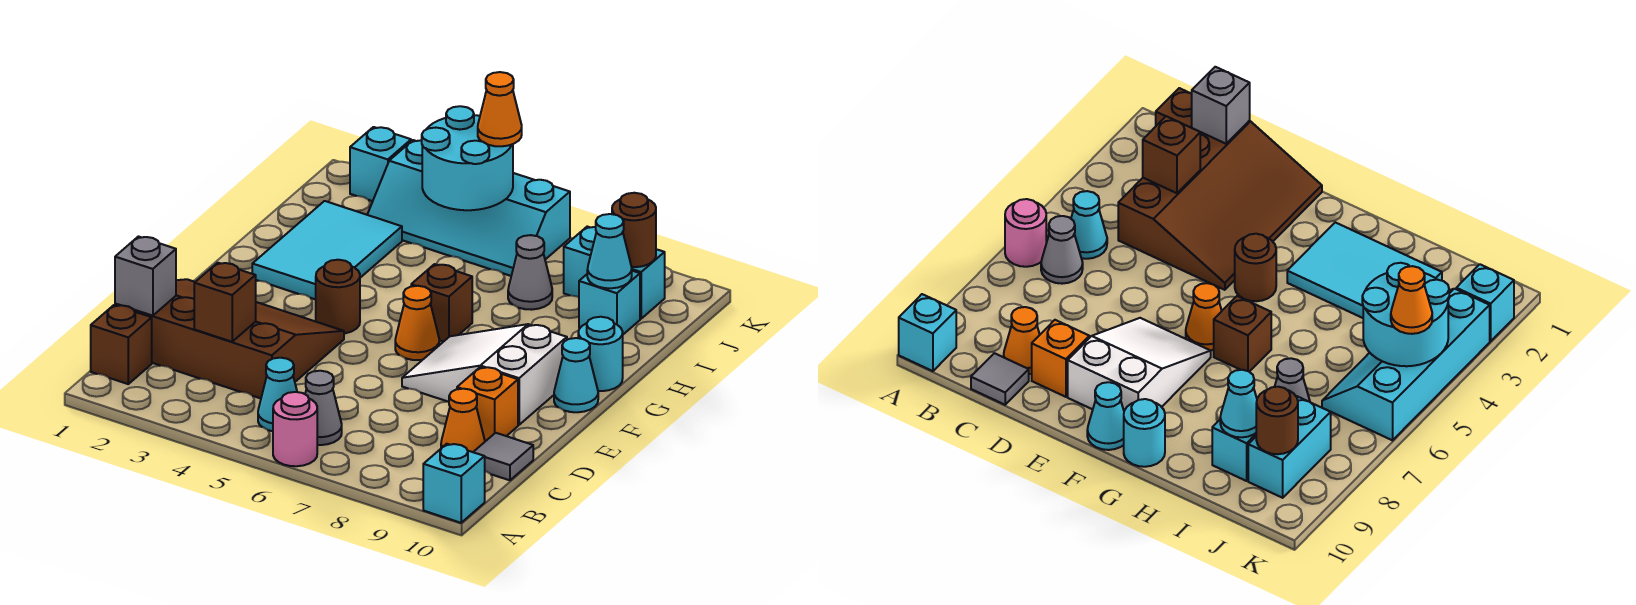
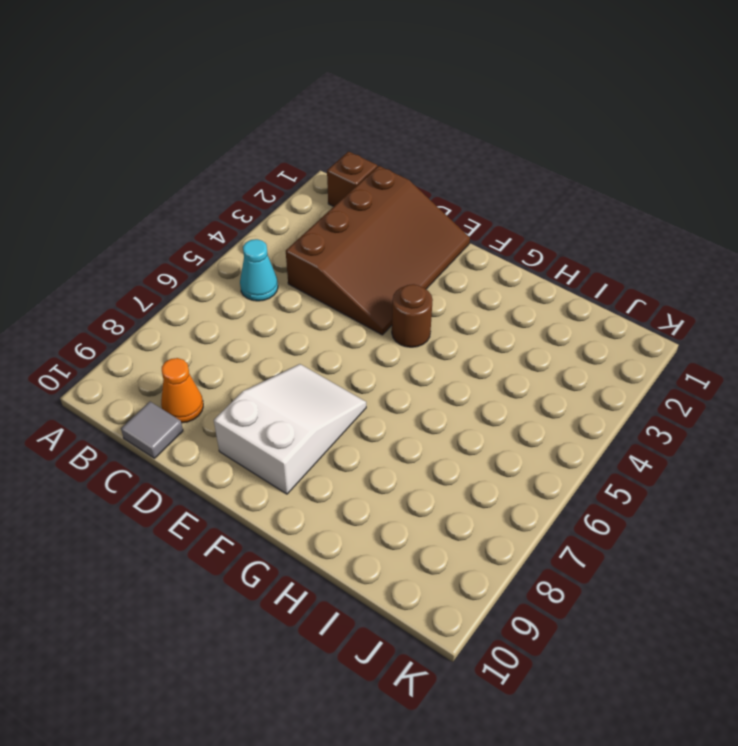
none -> pink round brick A6 level 1
none -> cyan brick A10 level 1
none -> grey cone B6 level 1

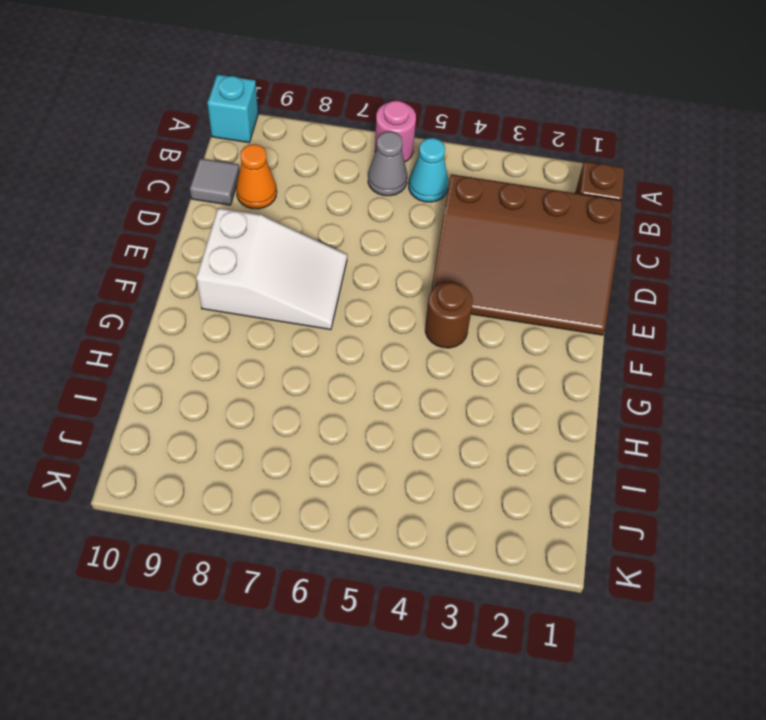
none -> orange brick D9 level 1
none -> orange cone F6 level 1
none -> cyan cone F10 level 1

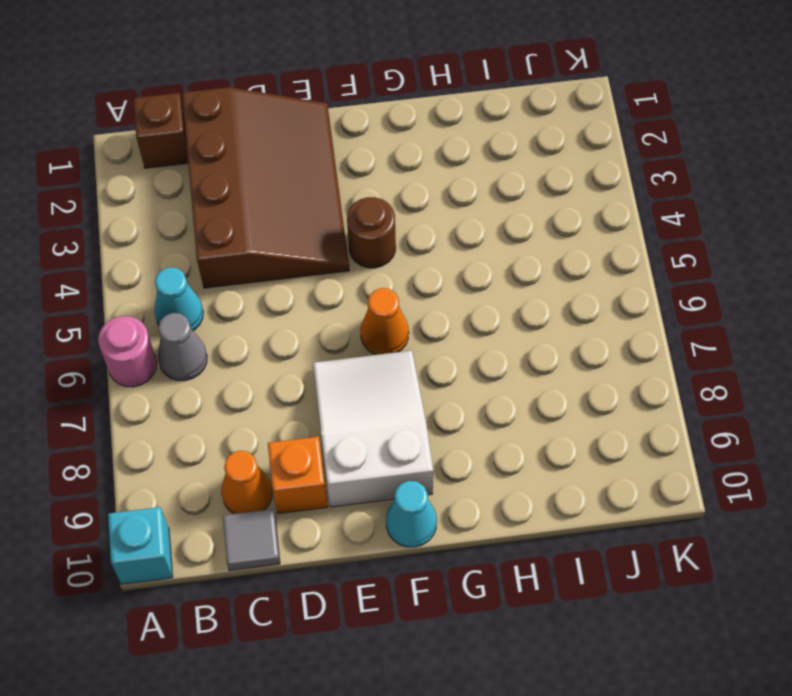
none -> cyan tile G2:I3 level 1
none -> brown brick G6 level 1
none -> cyan round brick G10 level 1

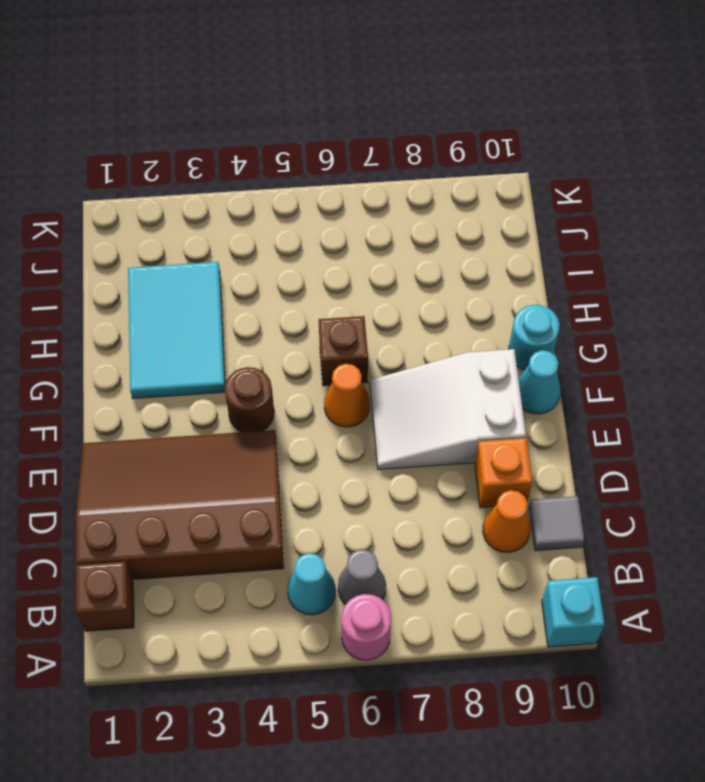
none -> grey cone I7 level 1
none -> cyan brick I9 level 1
none -> cyan slope J3:K6 level 1 top K

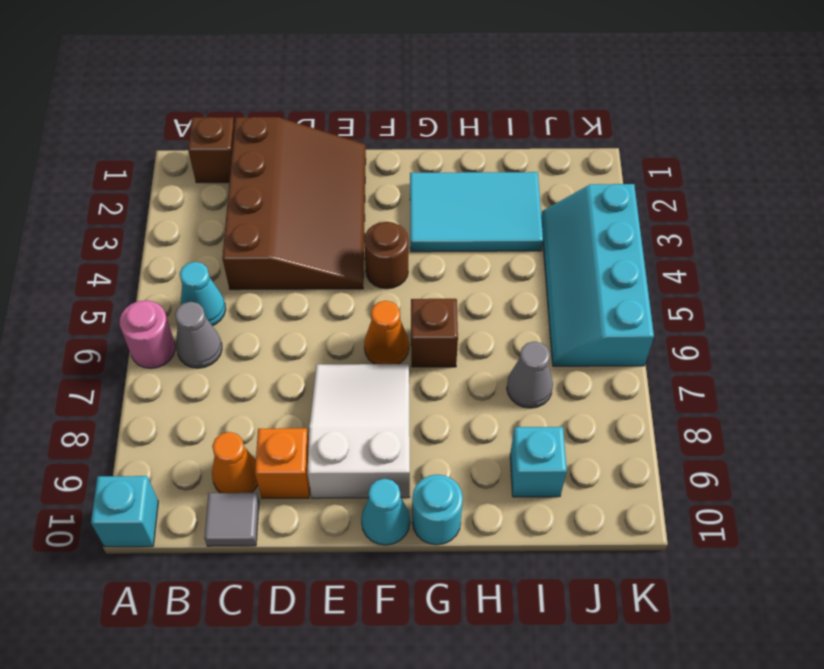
none -> cyan brick J8:J9 level 1
none -> cyan brick K2 level 1
none -> grey brick C1 level 2

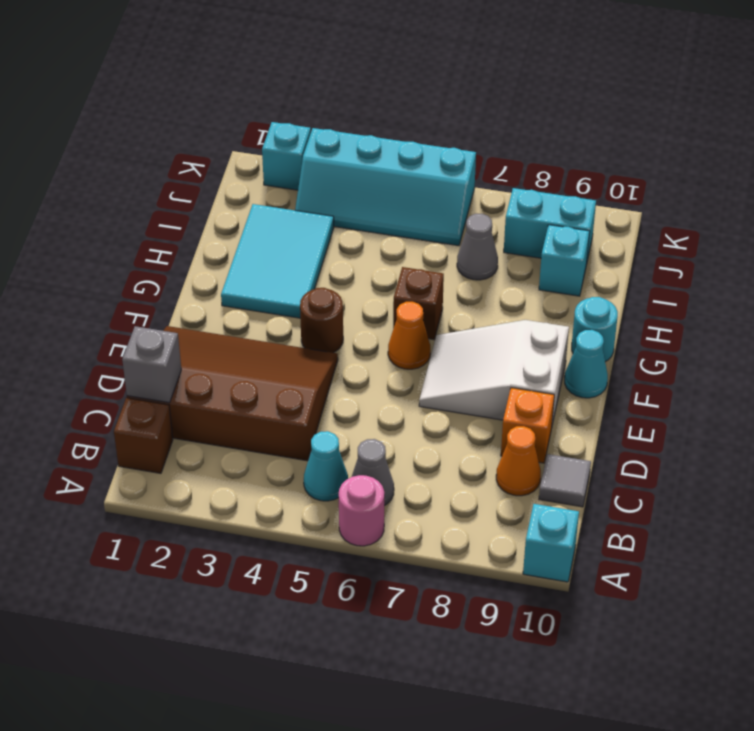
none -> brown brick C3 level 2
none -> cyan cone I9 level 2
none -> cyan round brick J4:K5 level 2

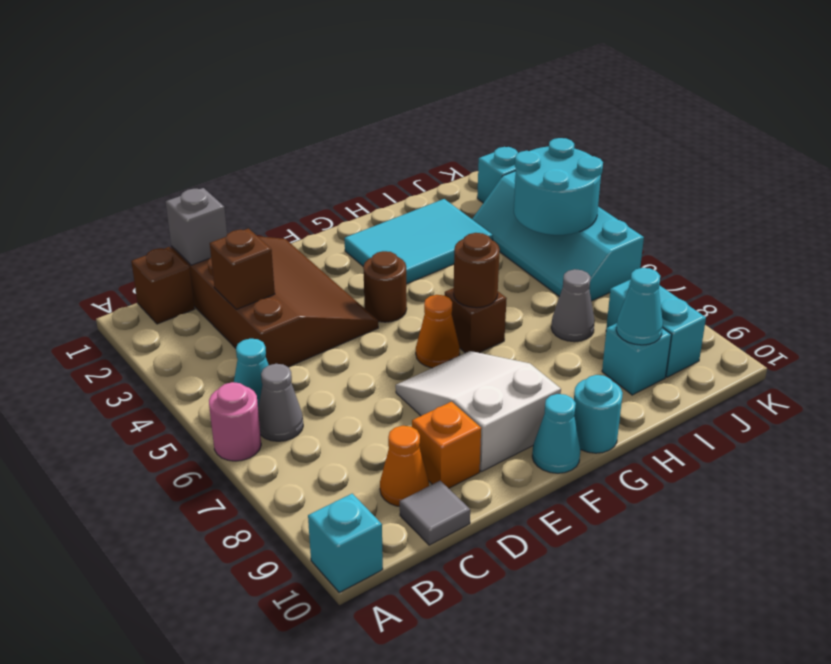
brown round brick G6 level 2 -> brown round brick J9 level 2
none -> orange cone K5 level 3

